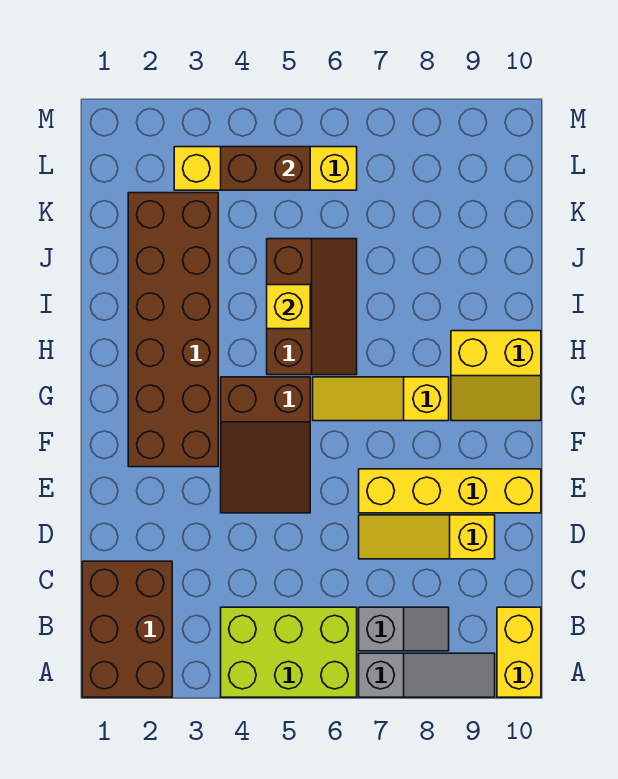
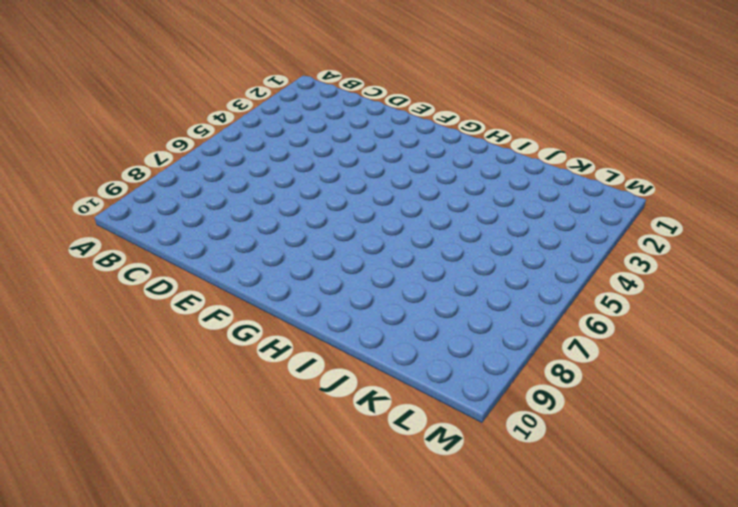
none -> brown brick A1:C2 level 1
none -> lime brick A4:B6 level 1
none -> grey slope A7:A9 level 1 top 7

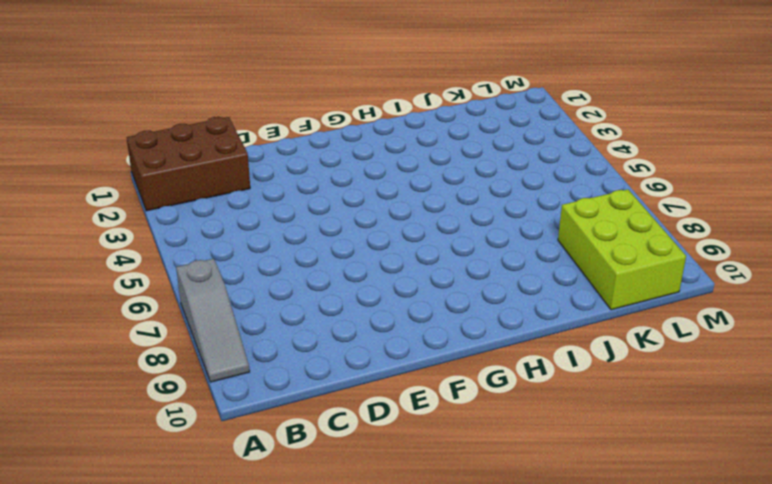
lime brick K8:L10 level 1 -> lime brick A4:B6 level 1
none -> yellow brick A10:B10 level 1
none -> grey slope B7:B8 level 1 top 7
none -> yellow slope D7:D9 level 1 top 9

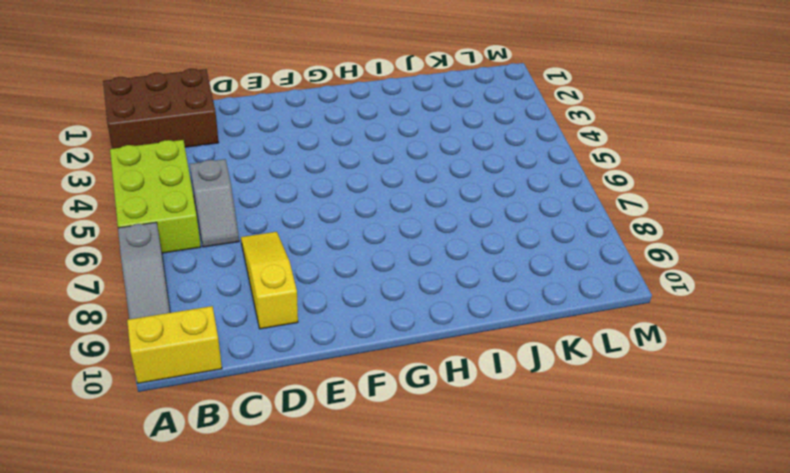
grey slope C5:C6 level 1 top 5 -> grey slope B7:B8 level 1 top 7
none -> brown slope E4:G5 level 1 top G
none -> yellow brick E7:E10 level 1
none -> brown brick F2:K3 level 1

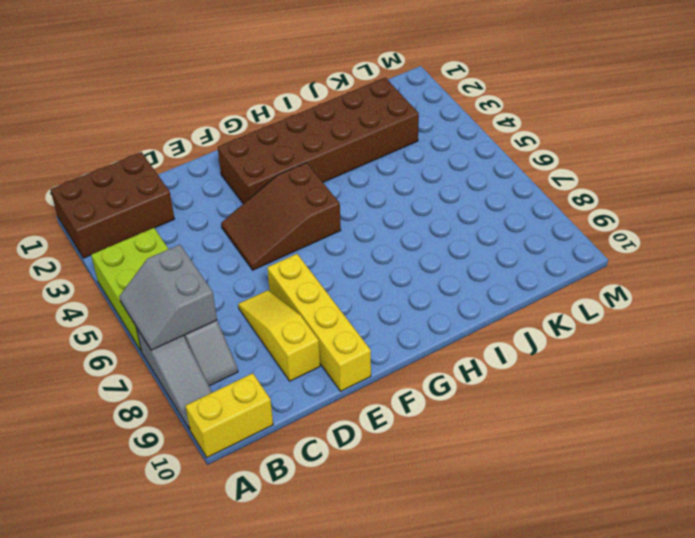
grey slope A6:B7 level 2 top B -> none
none -> yellow slope G6:G8 level 1 top 8
none -> yellow slope G9:H10 level 1 top H
none -> brown slope H5:J6 level 1 top 5

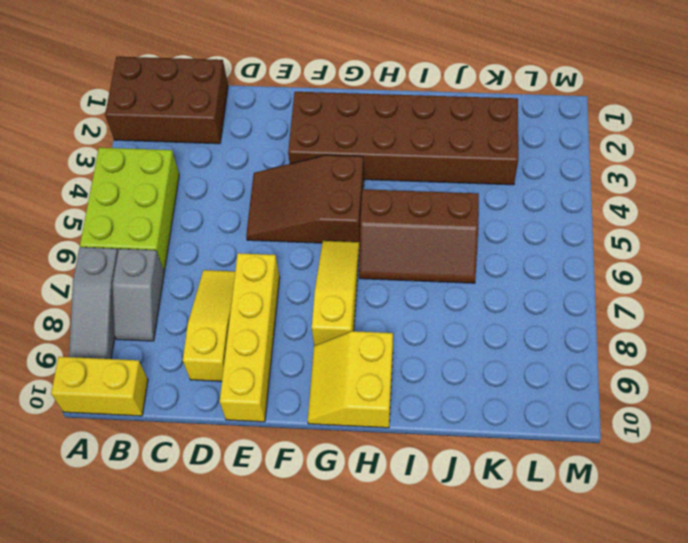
none -> yellow brick L3:L6 level 1
none -> yellow brick I5 level 2
none -> brown brick L4:L5 level 2

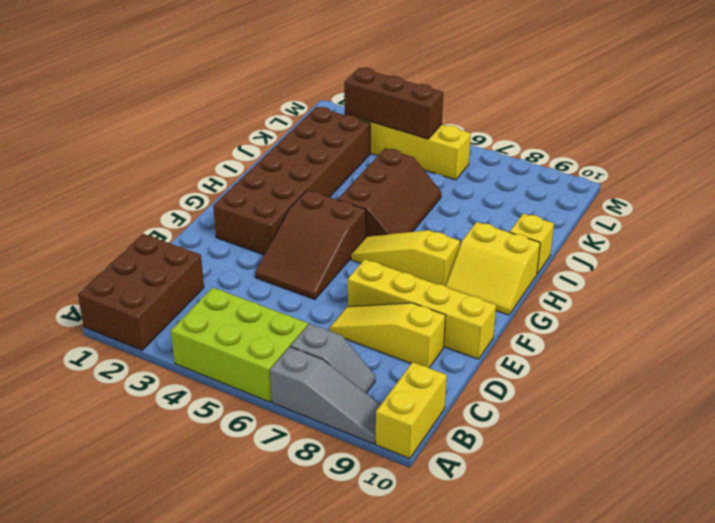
yellow brick I10 level 1 -> yellow brick I5 level 2
brown brick L3:L5 level 2 -> brown brick L4:L5 level 2

